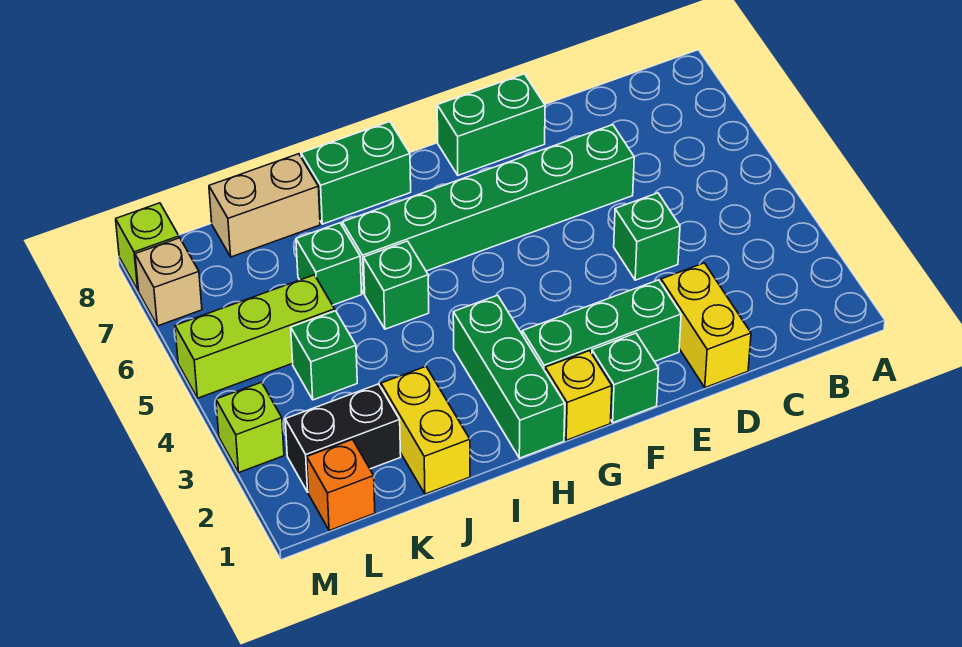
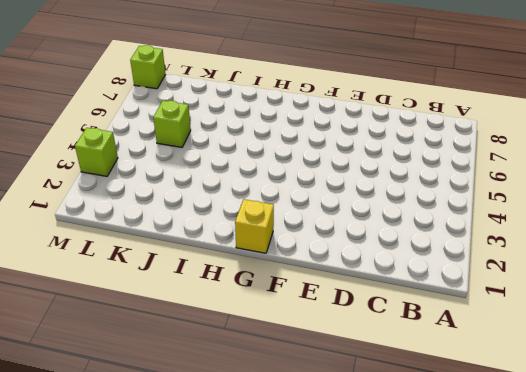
lime brick K5 level 1 -> lime brick K5:M5 level 1
none -> yellow brick D1:D2 level 1
none -> green brick D4 level 1
none -> green brick D6:I6 level 1

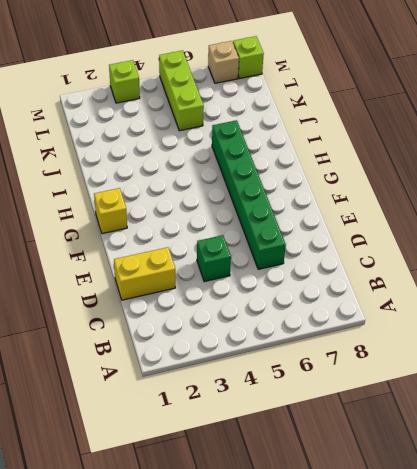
none -> green brick E2:G2 level 1
none -> green brick E8:F8 level 1
none -> green brick F1 level 1

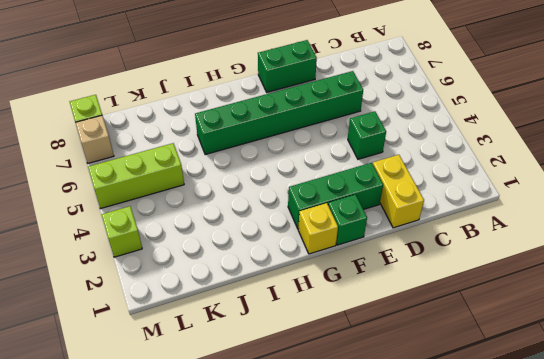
none -> green brick H1:H3 level 1
none -> green brick H8:I8 level 1
none -> green brick I5 level 1

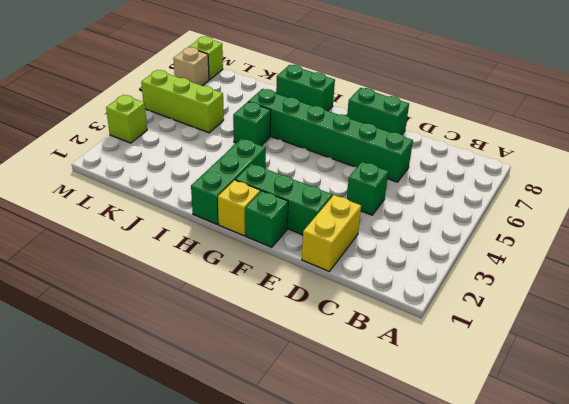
none -> yellow brick J1:J2 level 1
none -> green brick J6 level 1
none -> tan brick J8:K8 level 1

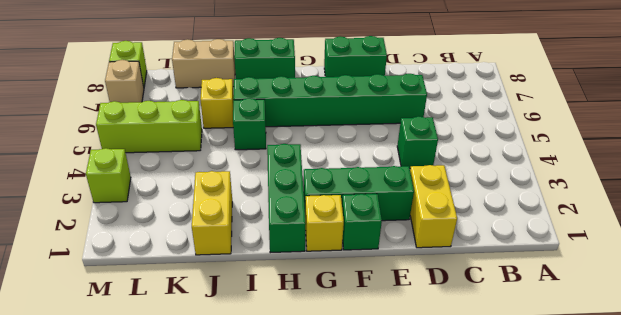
yellow brick J6 level 1 -> green brick J6 level 1
none -> black brick K2:L2 level 1
none -> green brick K4 level 1
none -> orange brick L1 level 1

